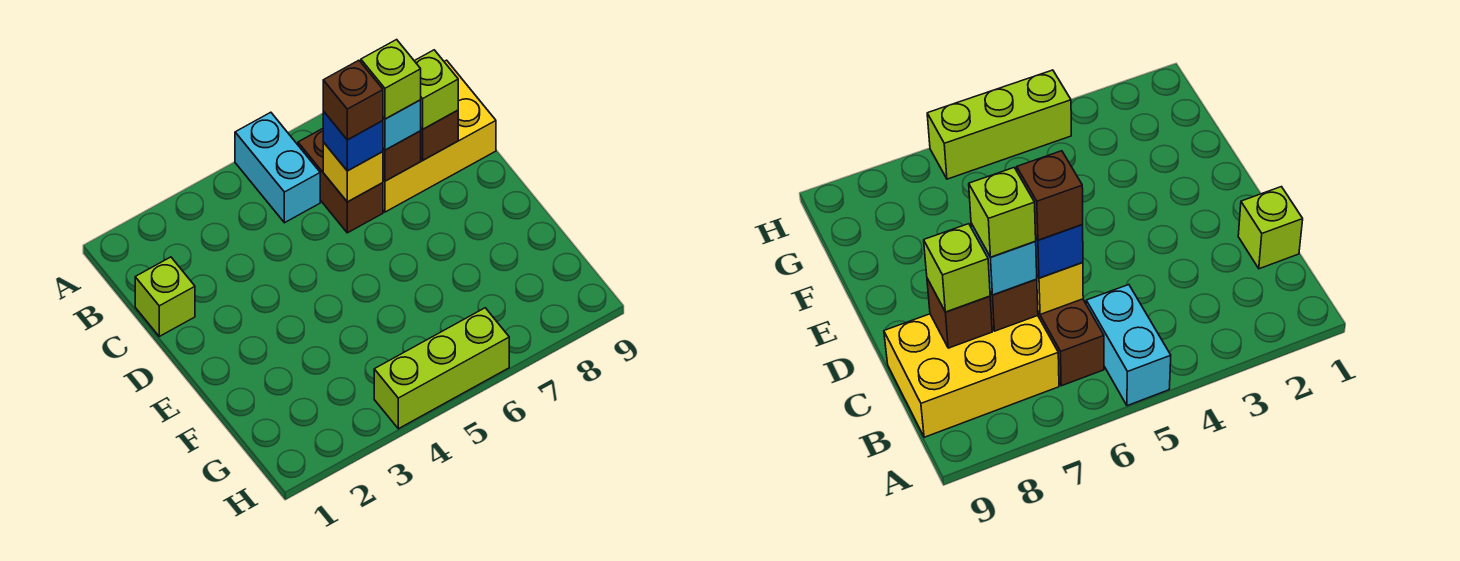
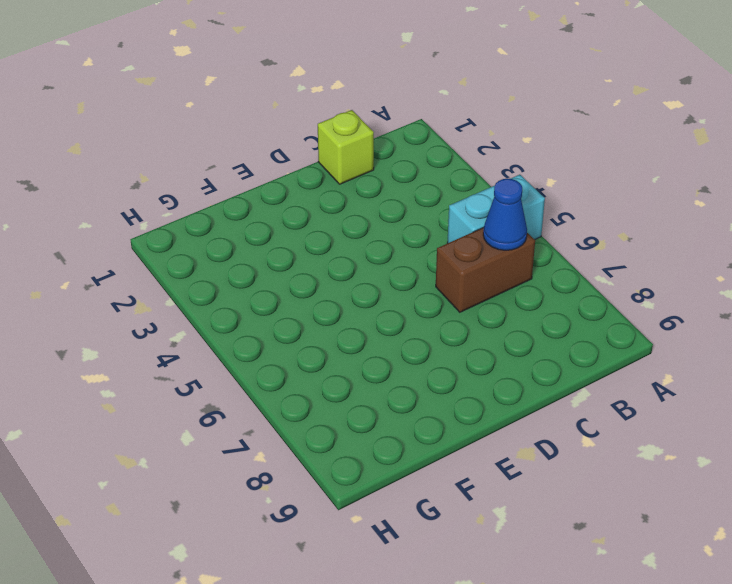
blue cone B6 level 2 -> none
none -> yellow brick B7:C9 level 1
none -> lime brick H4:H6 level 1
none -> yellow brick C6 level 2

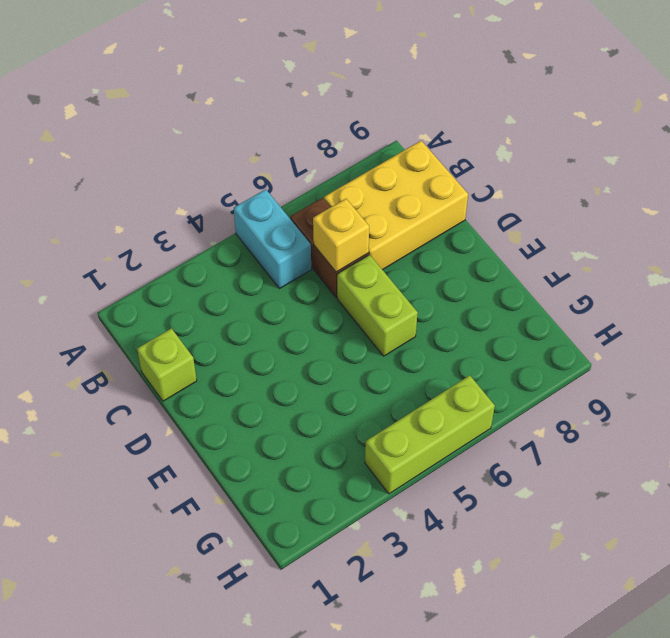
lime brick D6:E6 level 1 -> none
none -> brown brick C7 level 2
none -> brown brick C8 level 2
none -> blue brick C6 level 3

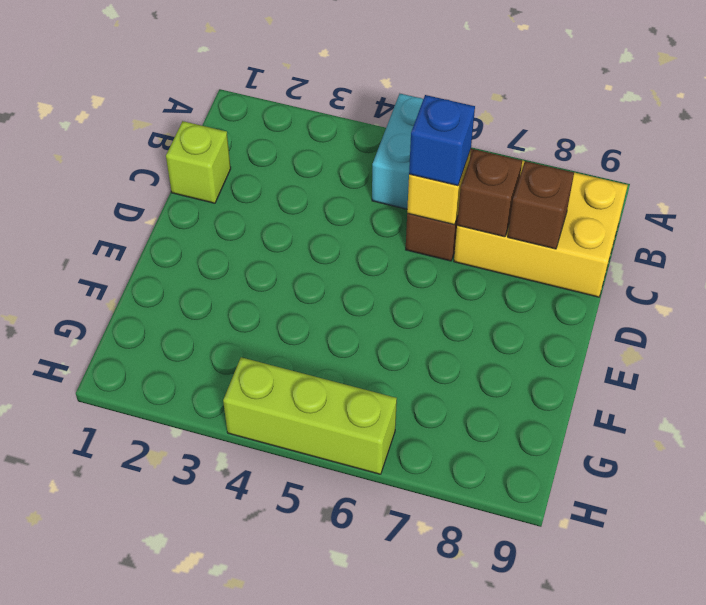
none -> cyan brick C7 level 3
none -> lime brick C8 level 3
none -> brown brick C6 level 4

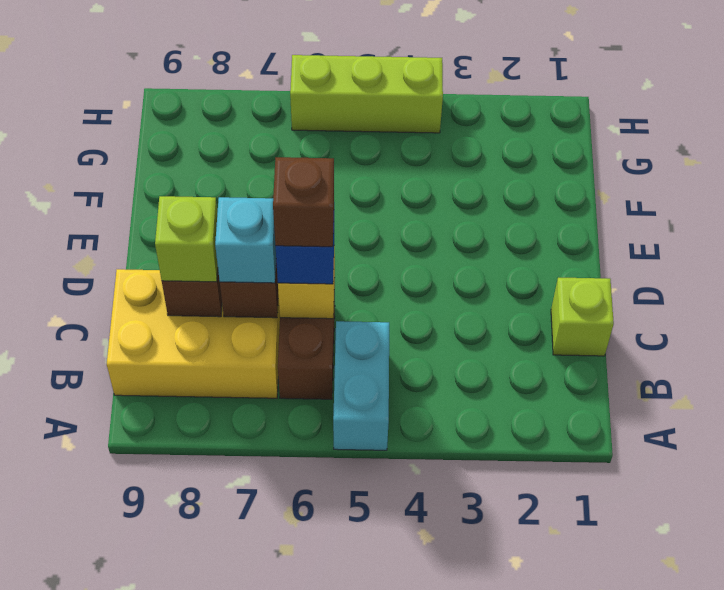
none -> lime brick C7 level 4

